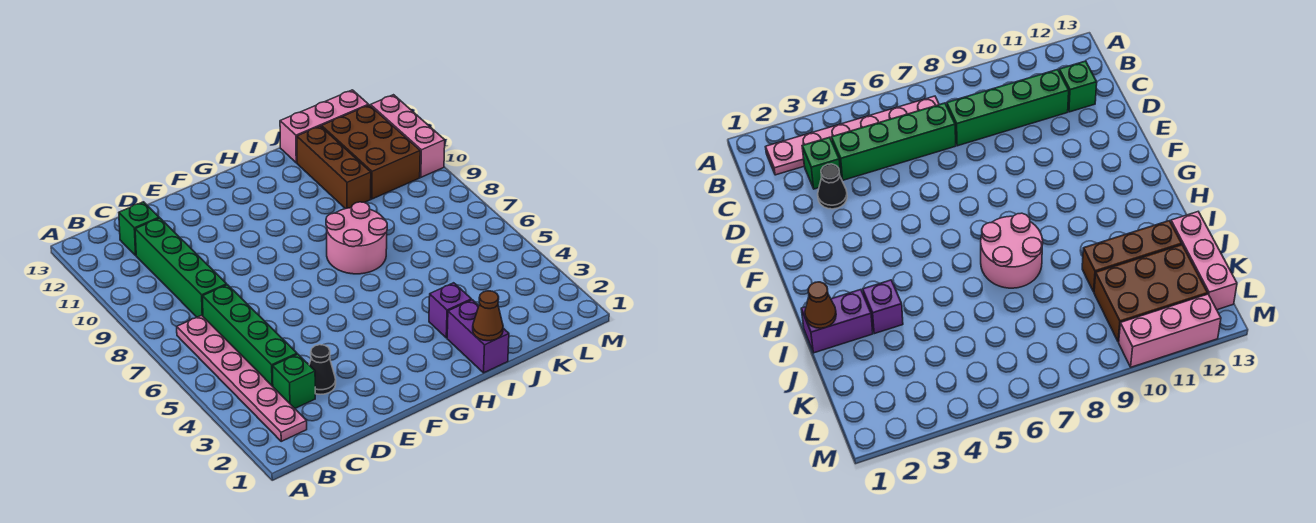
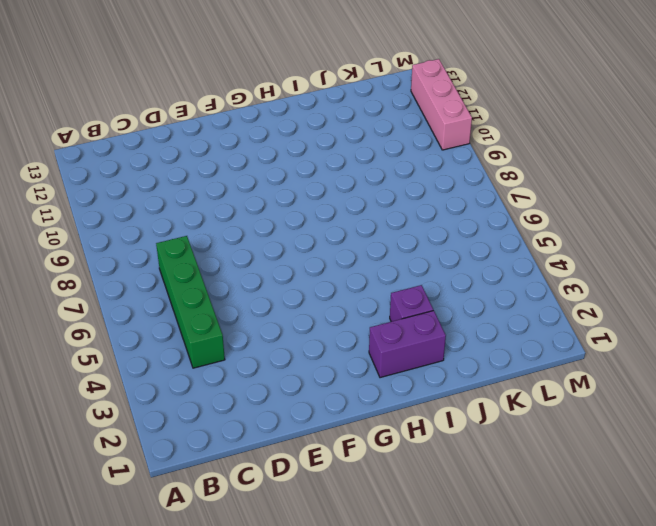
purple brick H2:I2 level 1 -> purple brick I1:I2 level 1
none -> pink plate B2:B7 level 1
none -> green brick C3 level 1
none -> green brick C8:C11 level 1

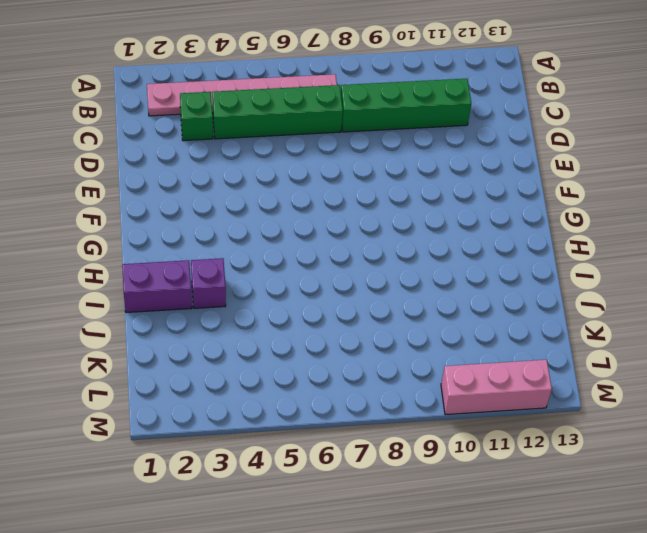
none -> green brick C12 level 1
none -> black cone D3 level 1
none -> pink round brick H7:I8 level 1

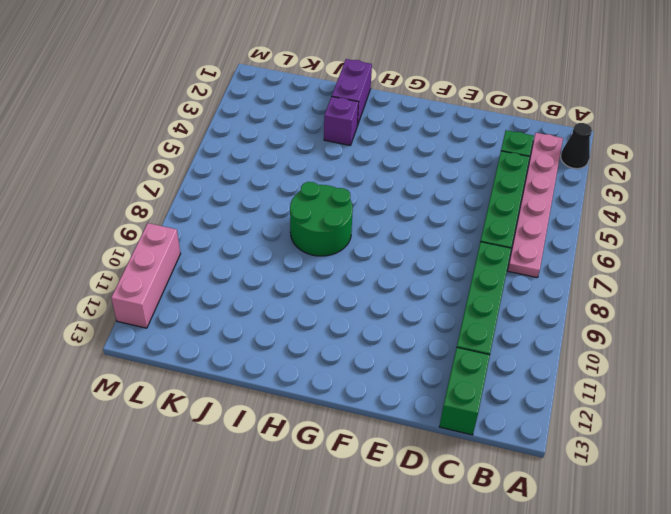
black cone A2 level 1 -> black cone D3 level 1
green brick C12:C13 level 1 -> green brick C12 level 1
green round brick H7:I8 level 1 -> pink round brick H7:I8 level 1
none -> brown brick J10:J12 level 1
none -> pink brick J13:L13 level 1
none -> brown brick K10:L12 level 1

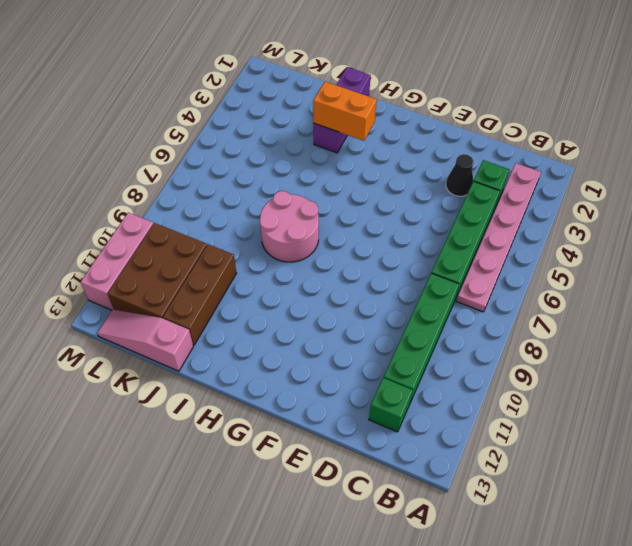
orange brick H3:I3 level 2 -> none
pink slope J13:L13 level 1 top J -> pink brick J13:L13 level 1
none -> brown cone I1 level 2

